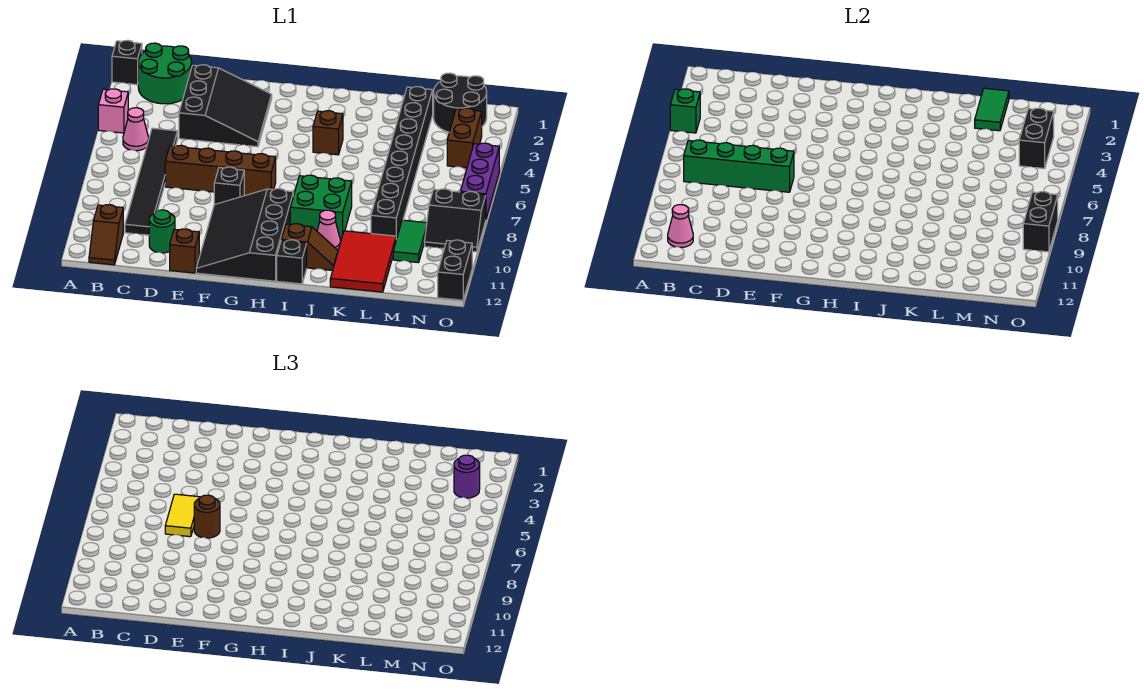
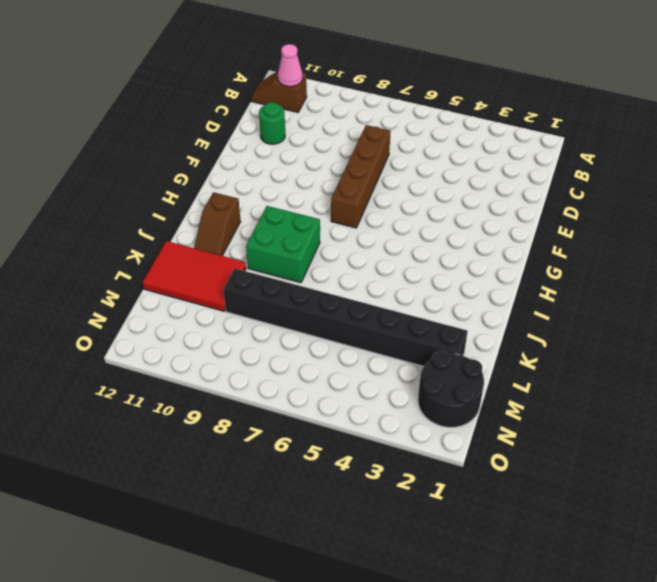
none -> black brick A1 level 1
none -> pink brick A4 level 1
none -> green round brick B1:C2 level 1
none -> pink cone B5 level 1

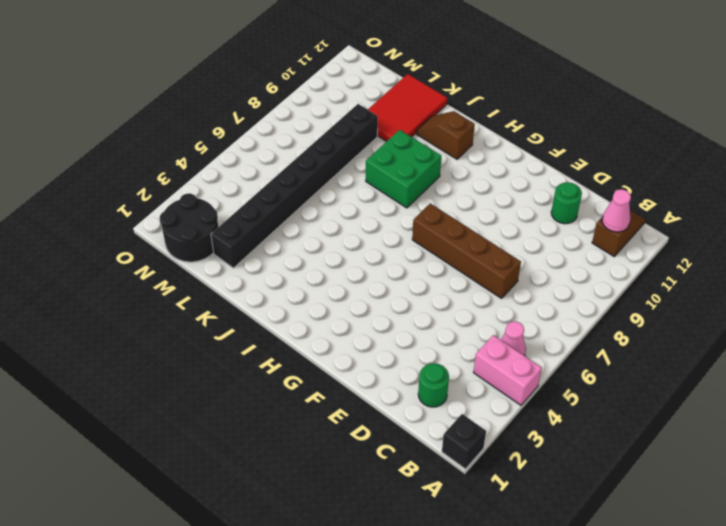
pink brick A4:B4 level 1 -> pink brick A4 level 1
green round brick C2 level 1 -> green round brick B1:C2 level 1
none -> black tile C5:C10 level 1
none -> black slope D2:F4 level 1 top D
none -> brown brick E12 level 1
none -> black brick F8 level 1

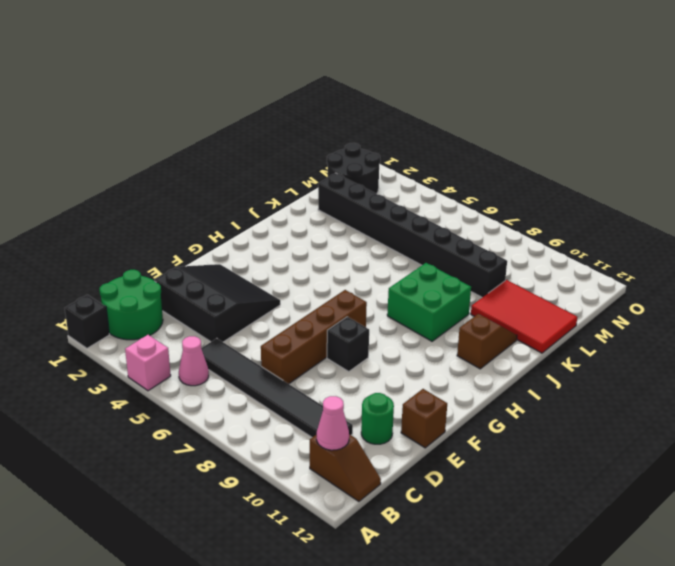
none -> black slope F9:H12 level 1 top H
none -> brown brick I4 level 1
none -> black brick I12 level 1
none -> pink cone J10 level 1

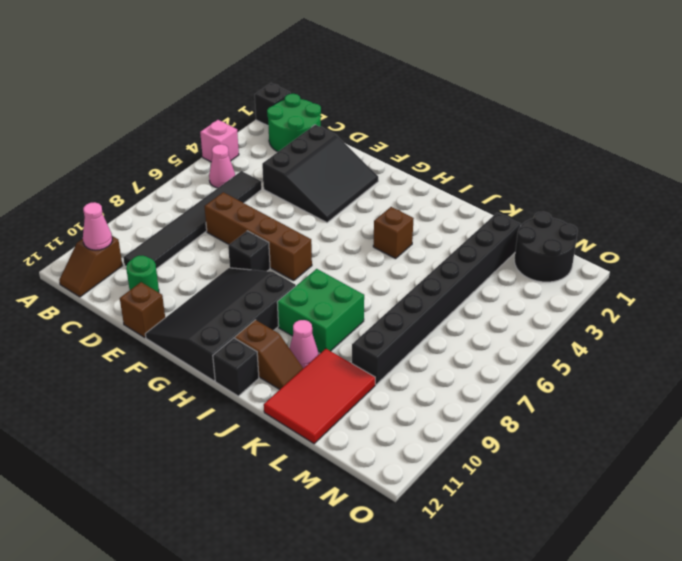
none -> green tile M9:M10 level 1
none -> brown brick N3:N4 level 1
none -> black slope N8:O9 level 1 top 8
none -> purple brick O5:O7 level 1

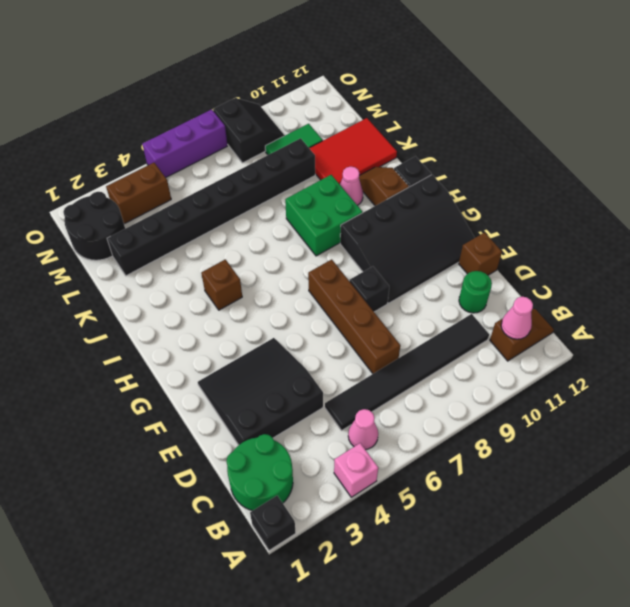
none -> black brick O11:O12 level 1
none -> green brick A4 level 2
none -> green brick B7:E7 level 2
none -> green tile L1:L2 level 2

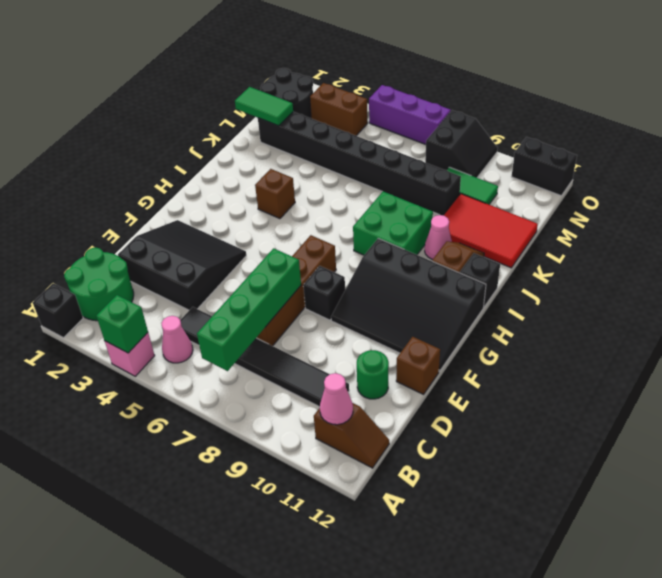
none -> black brick N3:N4 level 2
none -> black brick O8:O9 level 2
none -> yellow tile D6:D7 level 3
none -> brown round brick E7 level 3

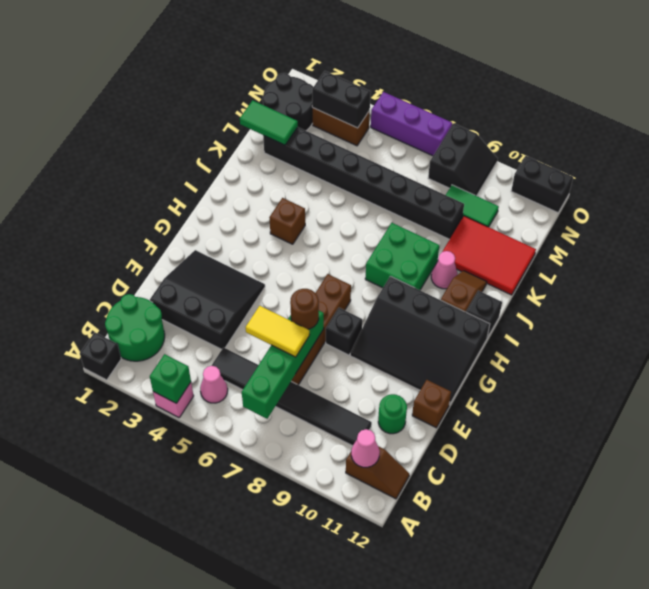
none -> black brick O8:O9 level 2
none -> purple round brick N3 level 3

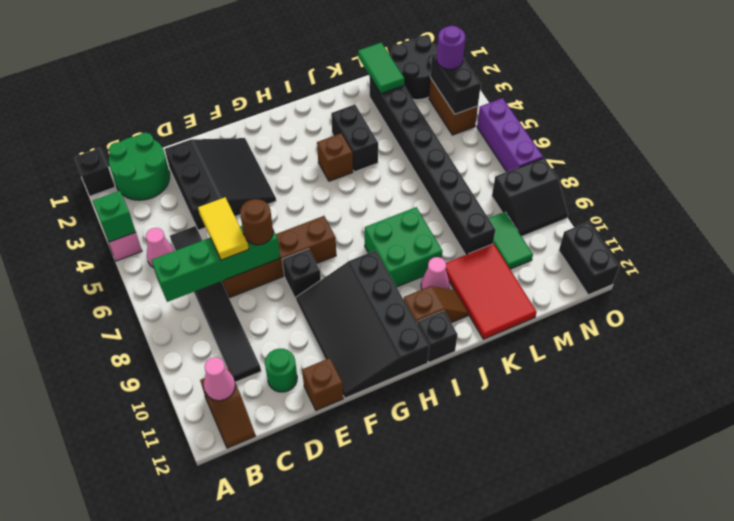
black brick J3:J4 level 1 -> black brick O8:O9 level 2

